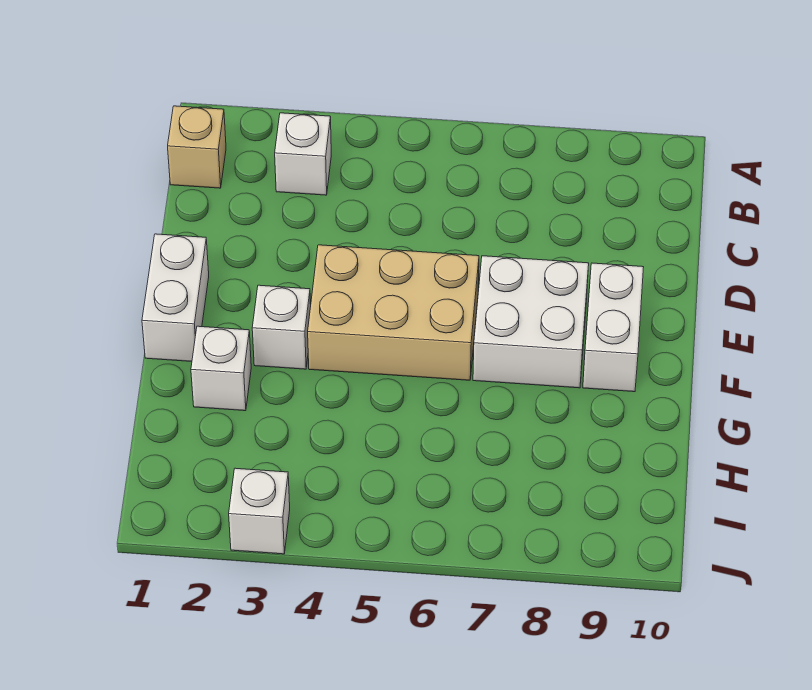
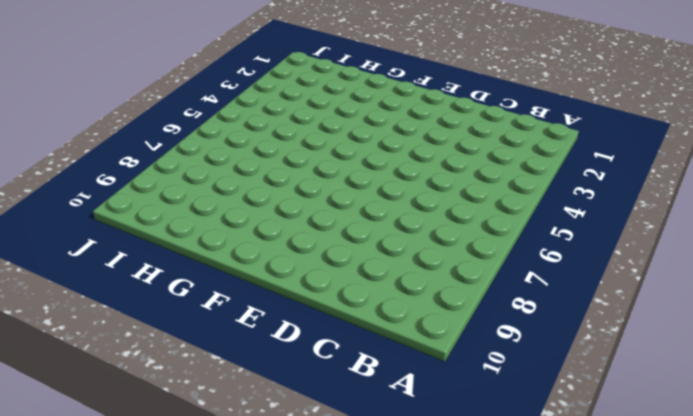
none -> tan brick B1 level 1
none -> white brick B3 level 1

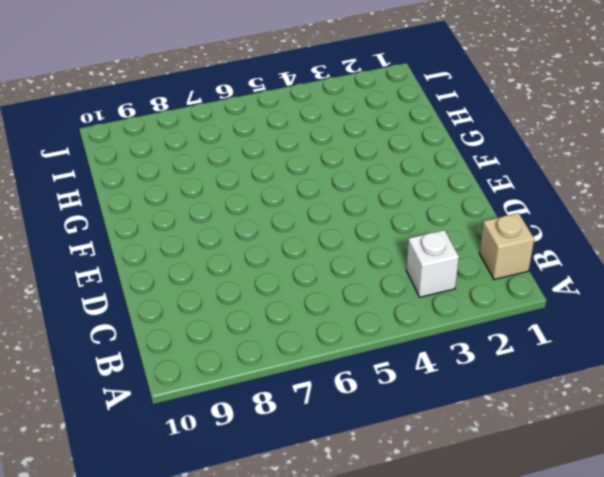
none -> white brick E1:F1 level 1
none -> tan brick E4:F6 level 1

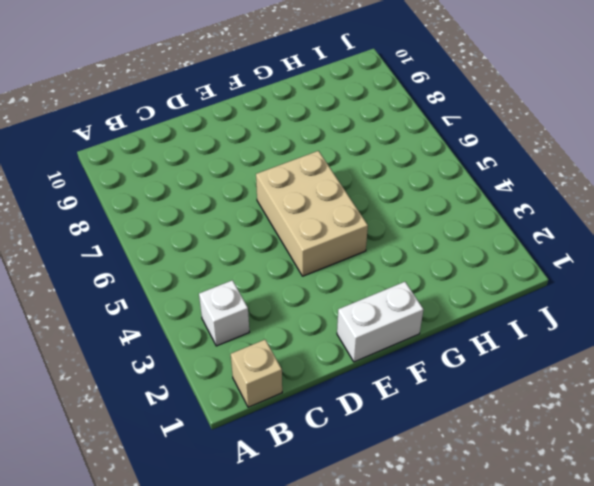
none -> white brick E7:F8 level 1
none -> white brick E9:F9 level 1

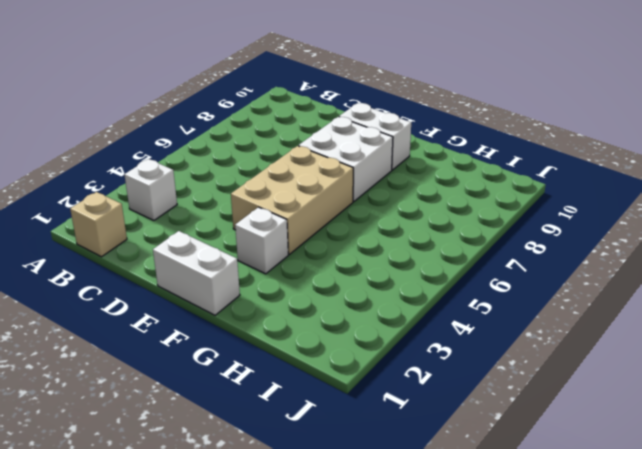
none -> white brick G2 level 1
none -> white brick J3 level 1

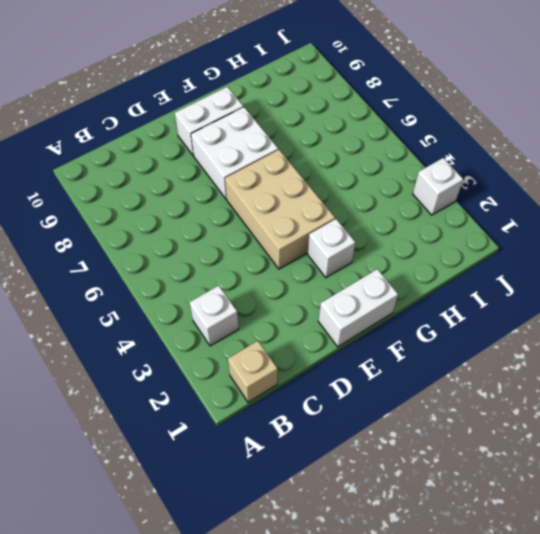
none -> white brick G2 level 1

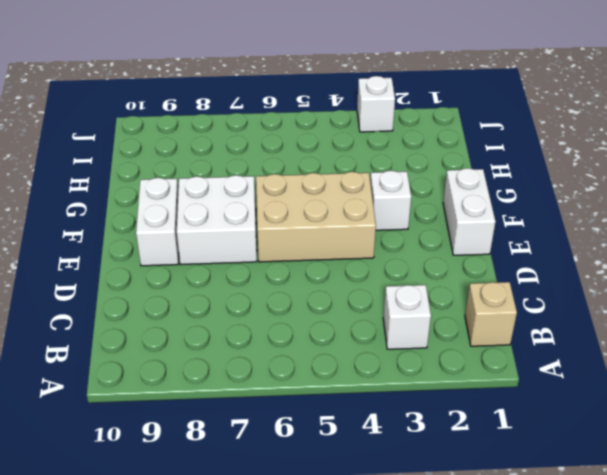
none -> white brick G2 level 1

